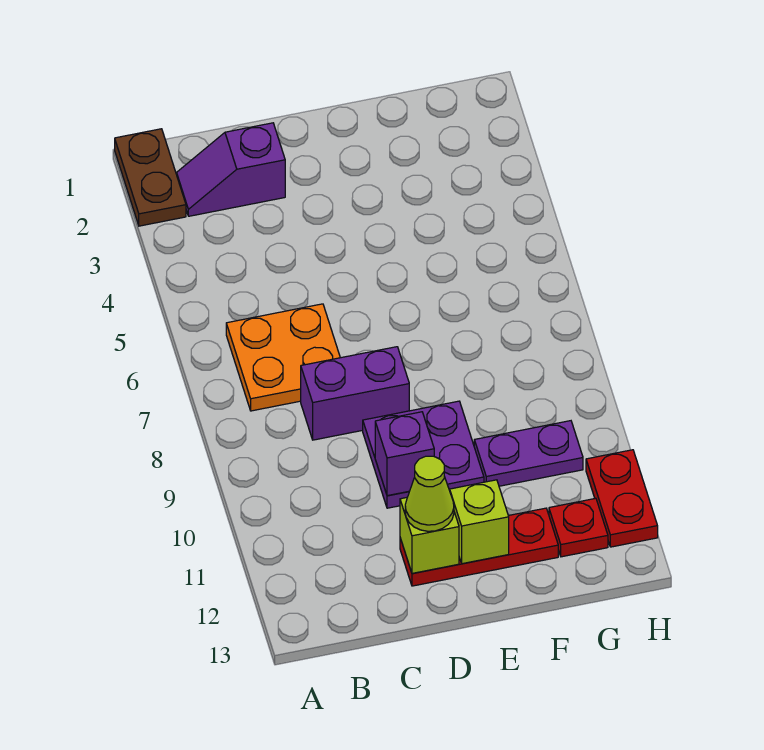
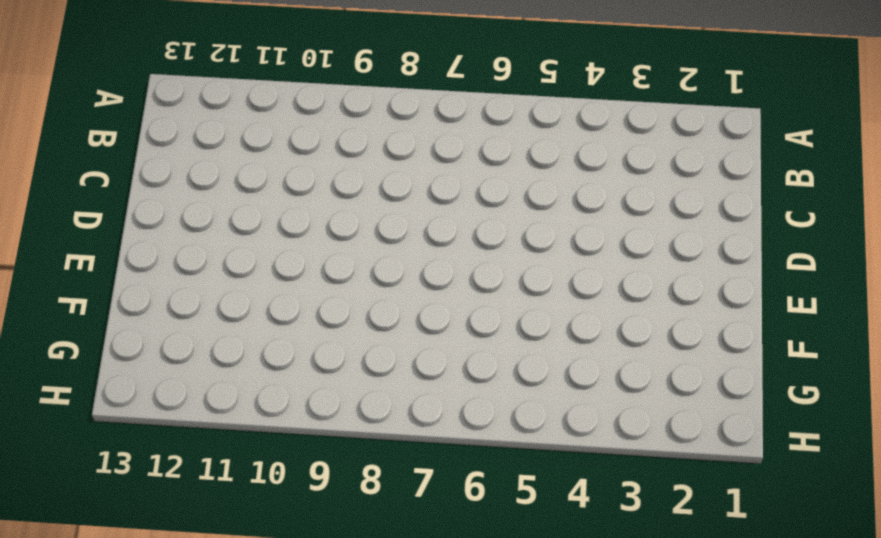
none -> brown plate A1:A2 level 1
none -> purple slope B2:C2 level 1 top C
none -> orange plate B6:C7 level 1

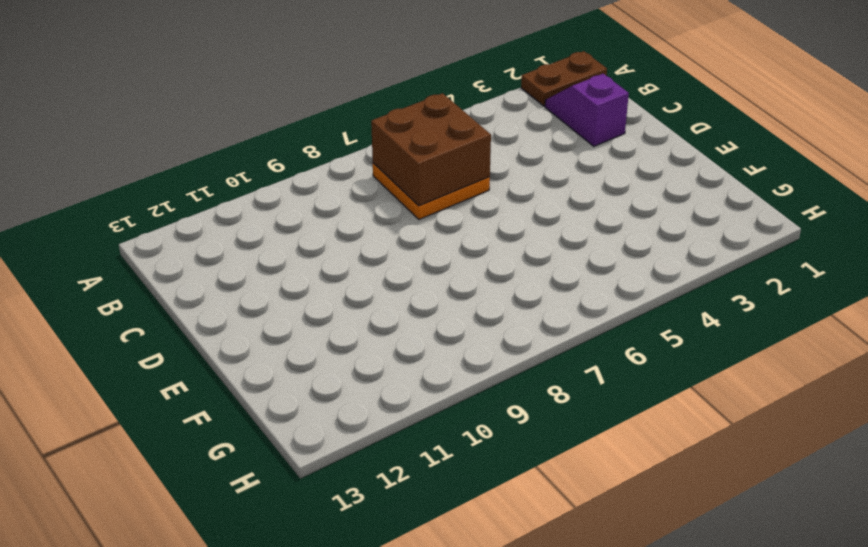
brown brick B6:C7 level 2 -> none
none -> purple brick C8:D8 level 1
none -> purple plate D9:E10 level 1
none -> red plate D12:F12 level 1

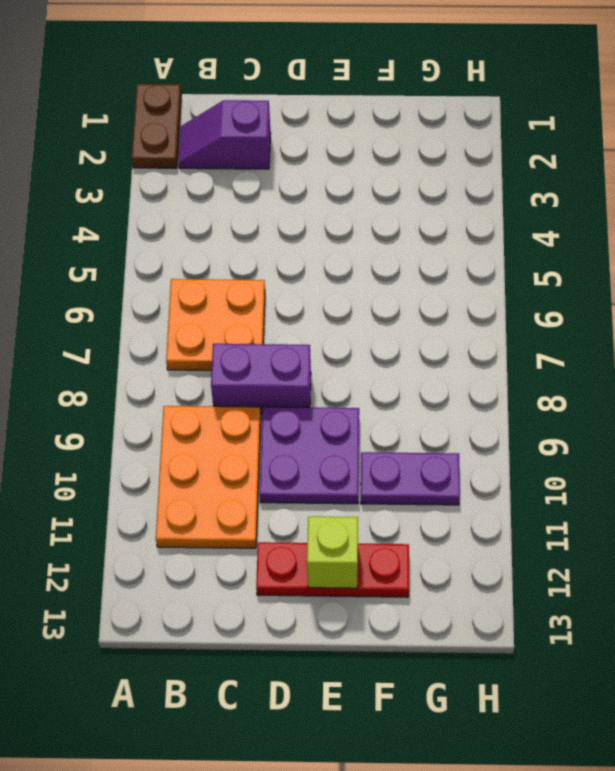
orange plate B9:C11 level 1 -> none
none -> red plate G12 level 1
none -> red plate H11:H12 level 1
none -> purple brick D10 level 2

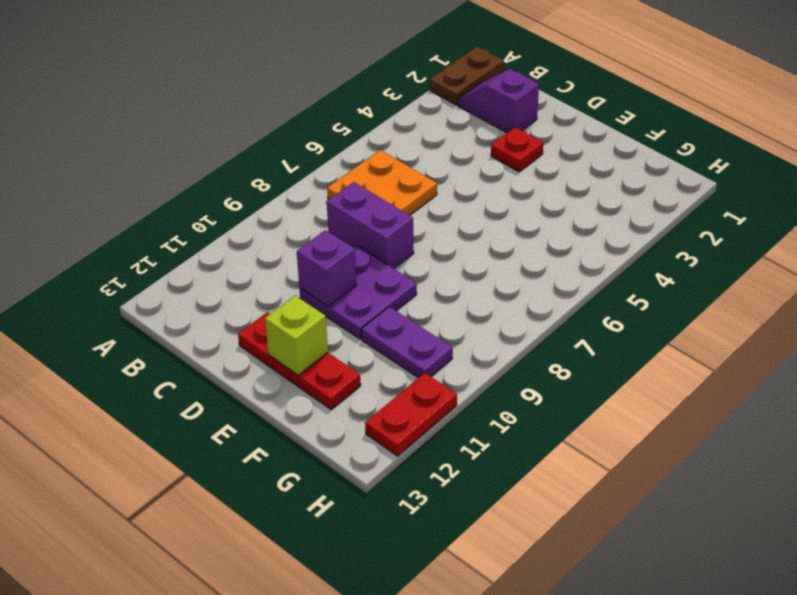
red plate D3 level 1 -> red plate G12 level 1
none -> lime brick D12 level 2
none -> lime cone D12 level 3

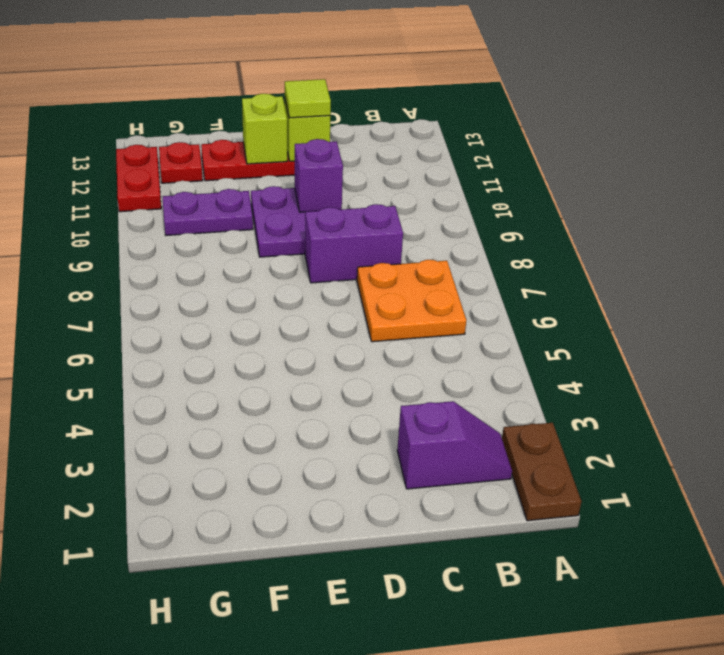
lime tile D12 level 3 -> lime cone D12 level 3

